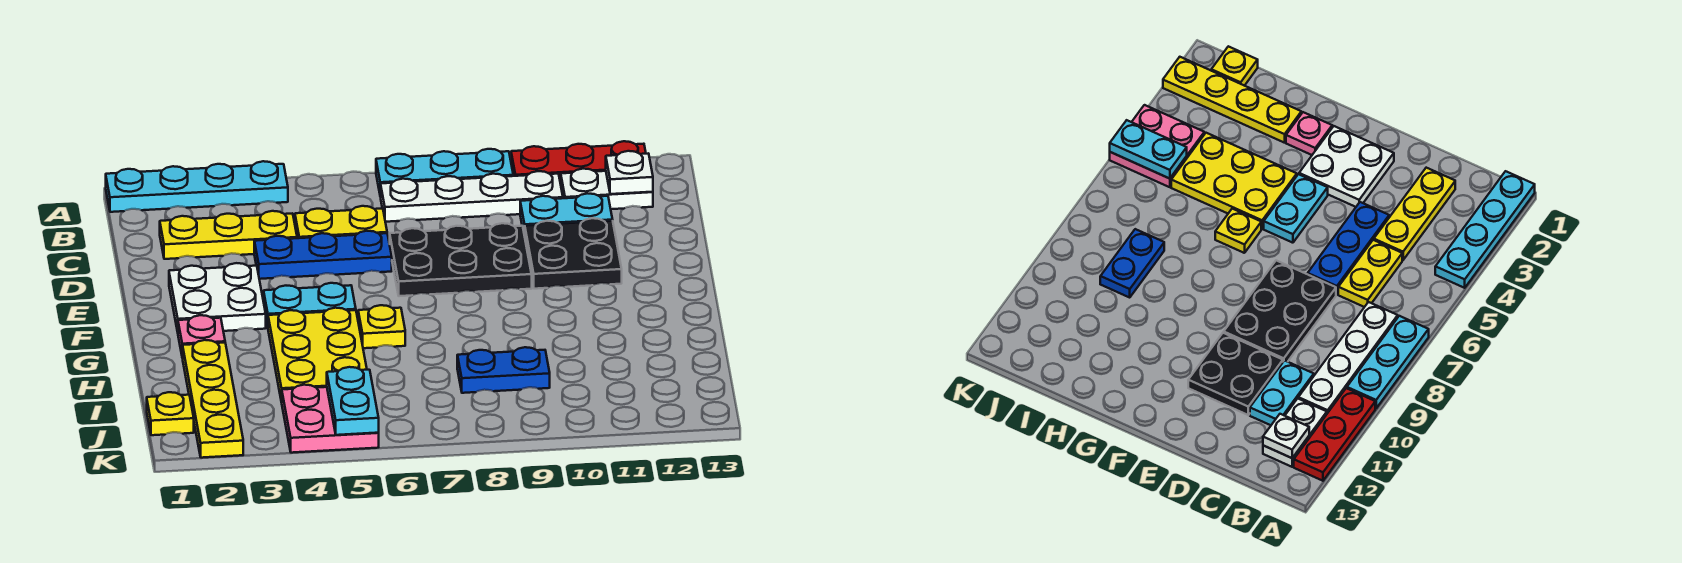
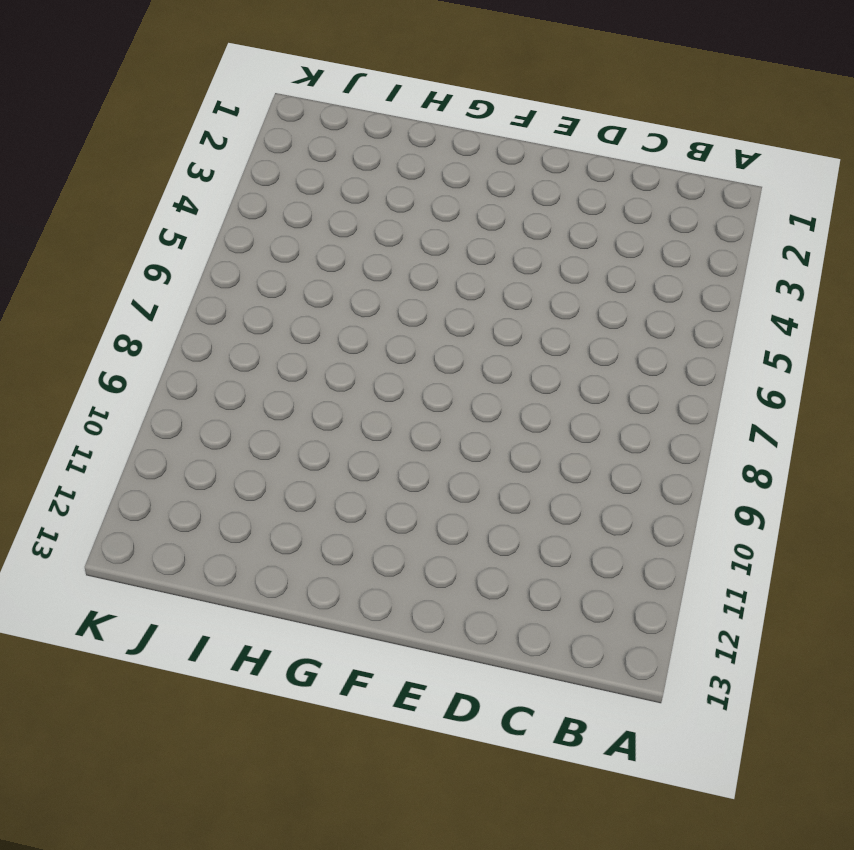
none -> cyan plate A1:A4 level 1
none -> cyan plate A7:A9 level 1
none -> red plate A10:A12 level 1

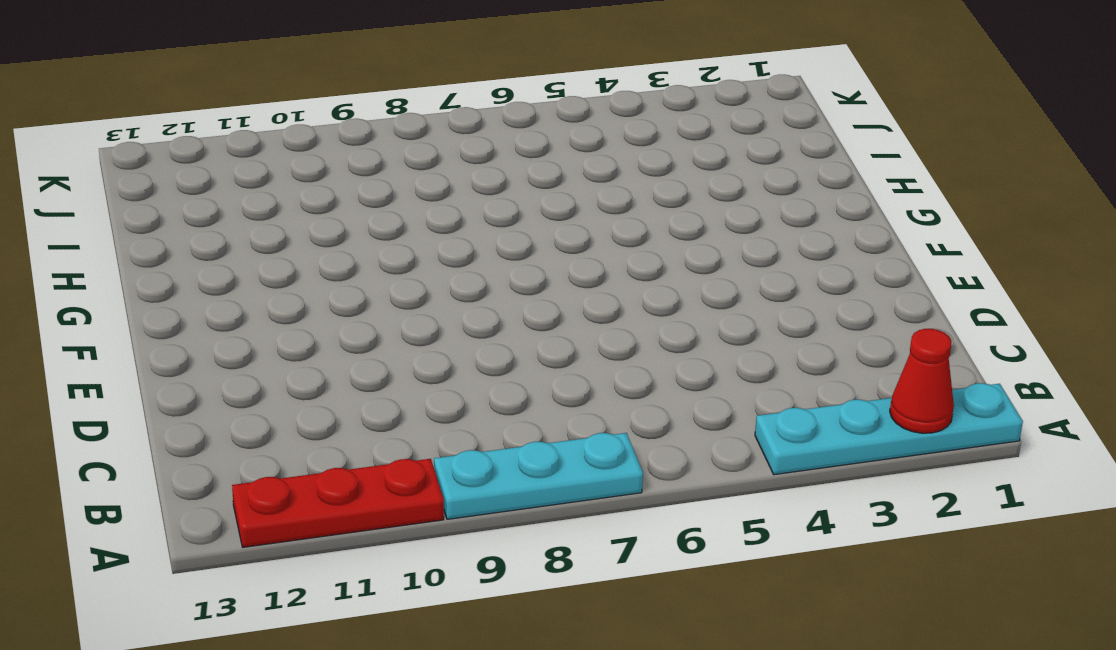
red cone A2 level 2 -> none
none -> white plate B7:B10 level 1
none -> white plate B11:B12 level 1
none -> yellow plate C2:C4 level 1

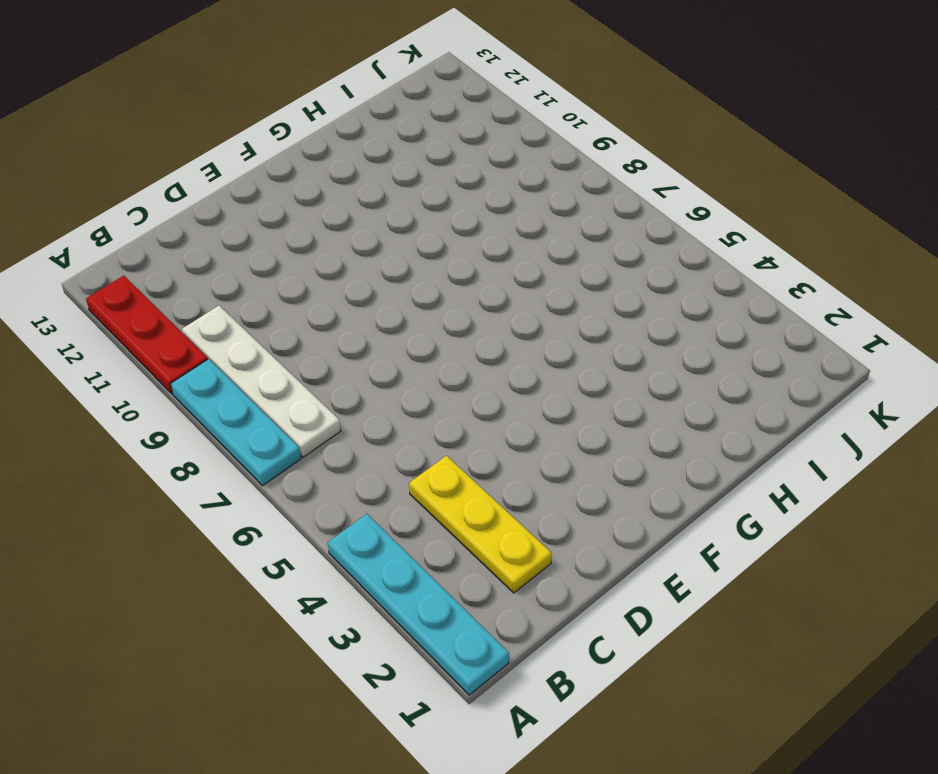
none -> white plate B11:B12 level 1
none -> yellow plate C5:C6 level 1
none -> cyan plate C10:C11 level 1

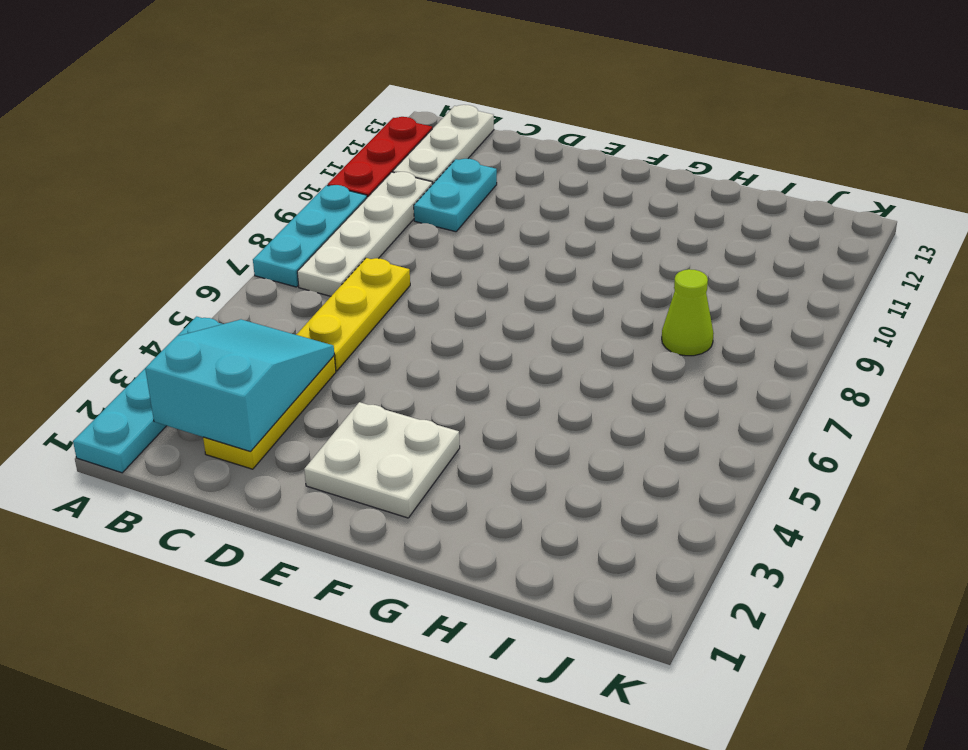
cyan slope B2:C4 level 2 top 2 -> none
white plate B11:B13 level 1 -> white plate B11:B12 level 1
yellow plate C5:C7 level 1 -> yellow plate C5:C6 level 1
lime cone I8 level 1 -> blue plate I8:I9 level 1
none -> blue plate D4:D6 level 1
none -> black plate D7:E9 level 1
none -> black plate D10:E11 level 1

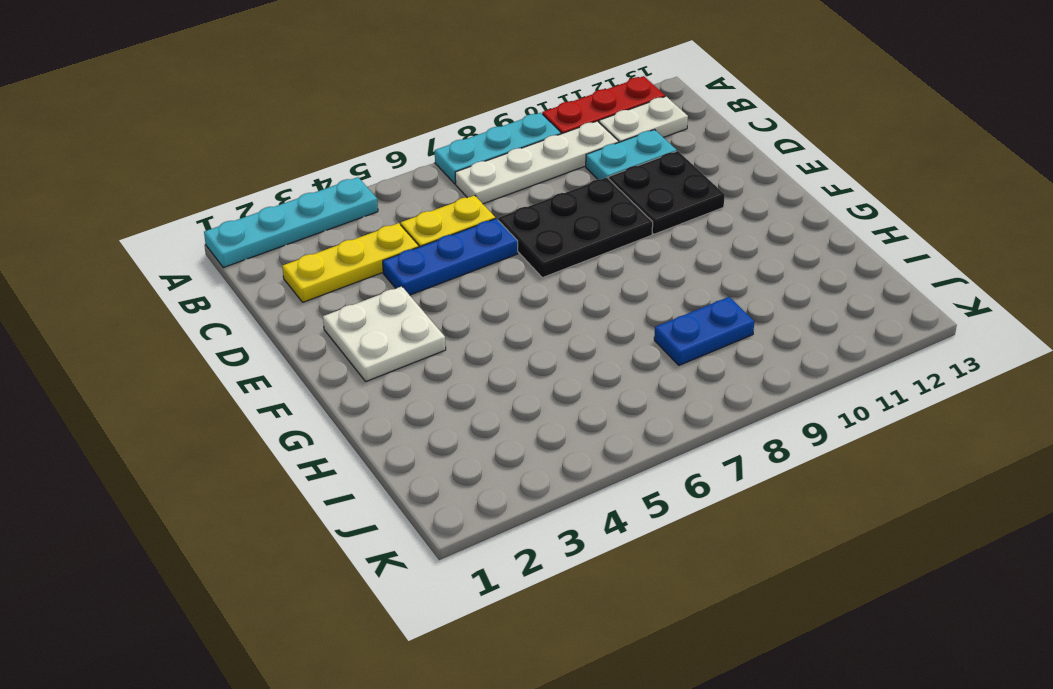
none -> cyan plate F4:F5 level 1
none -> pink plate G2 level 1
none -> yellow plate G4:I5 level 1

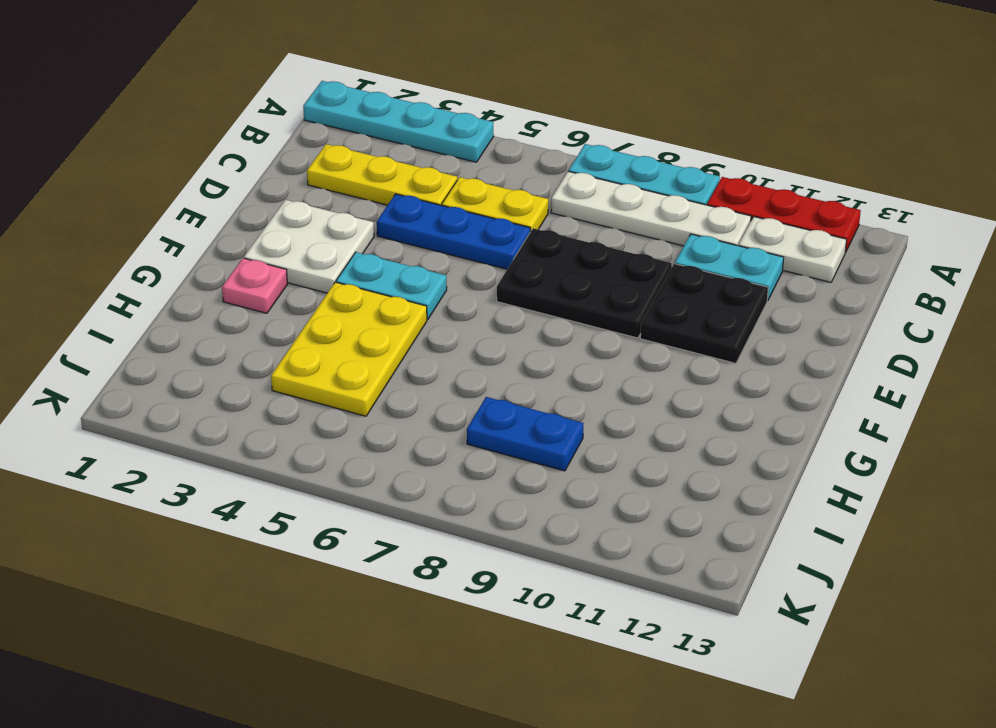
none -> yellow plate G6 level 1
none -> yellow plate H2:K2 level 1
none -> yellow plate J1 level 1

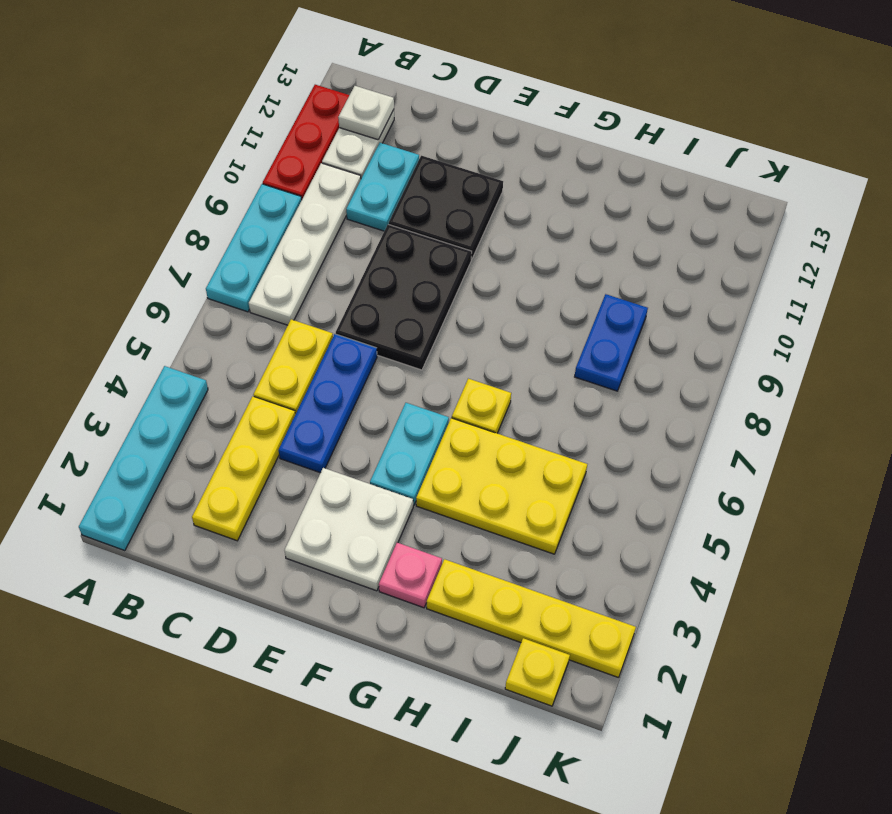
none -> pink plate J4:K5 level 1
none -> cyan plate J5:K5 level 2

